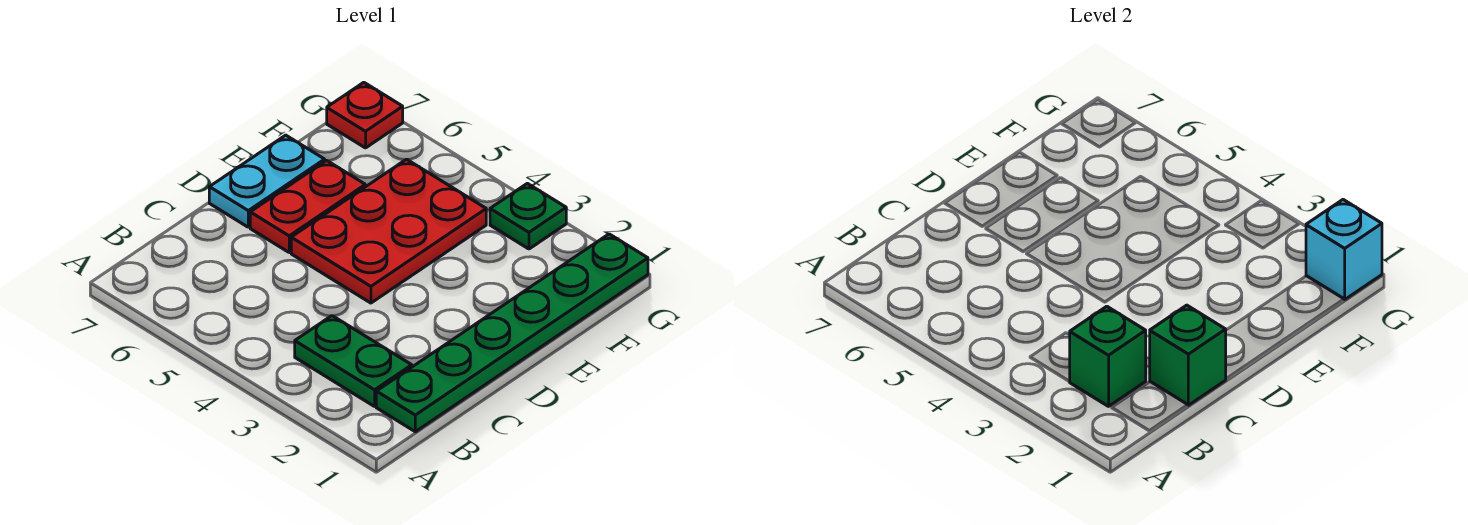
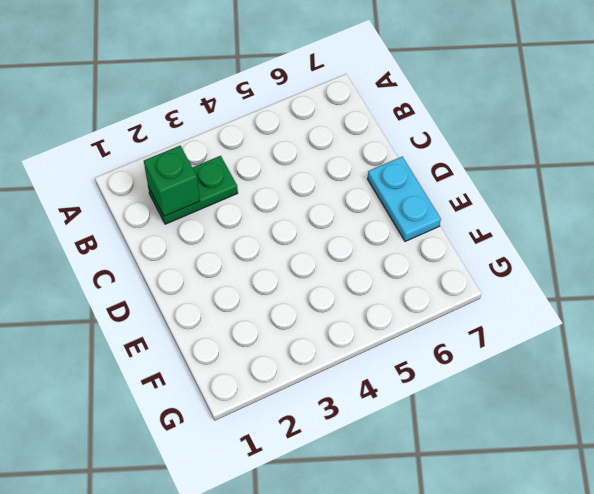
none -> green plate B1:G1 level 1
none -> red plate D4:F5 level 1

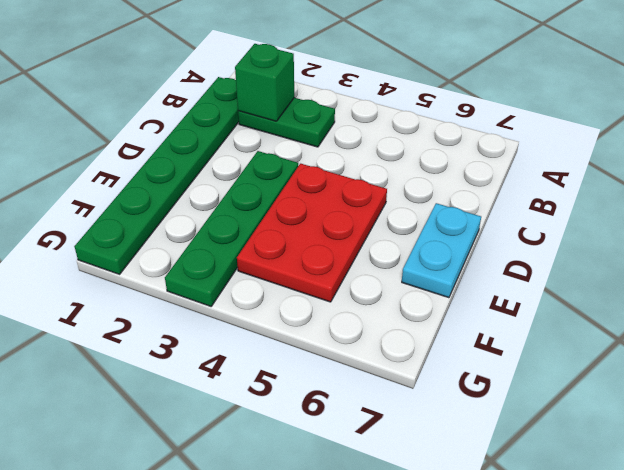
green plate D3:G3 level 1 -> green plate G3 level 1
none -> red plate D6:E6 level 1
none -> red plate G7 level 1

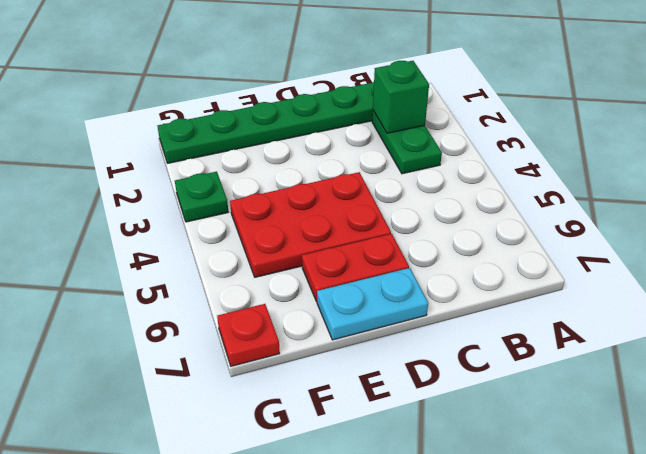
none -> green brick C1 level 2
none -> cyan brick G1 level 2

